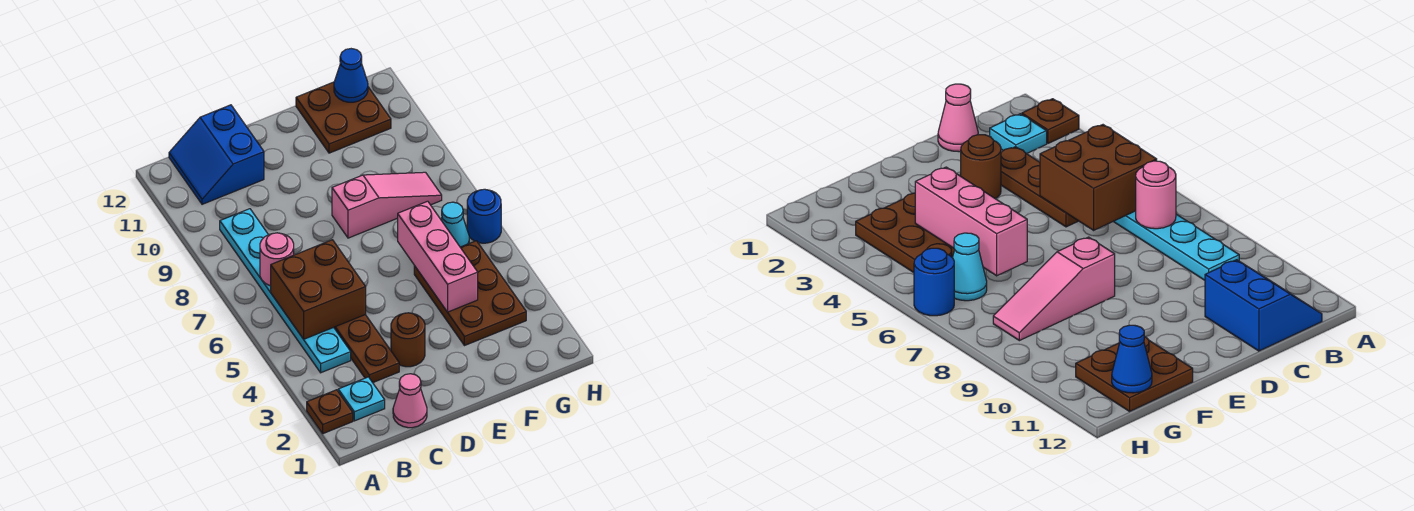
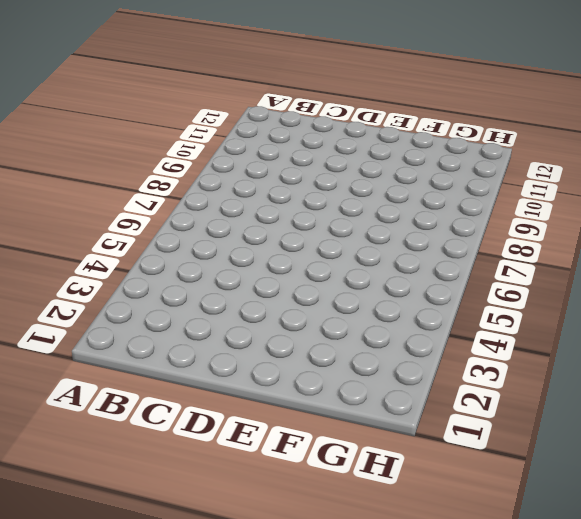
none -> brown plate A2 level 1
none -> cyan plate B2 level 1
none -> cyan plate B4:B9 level 1

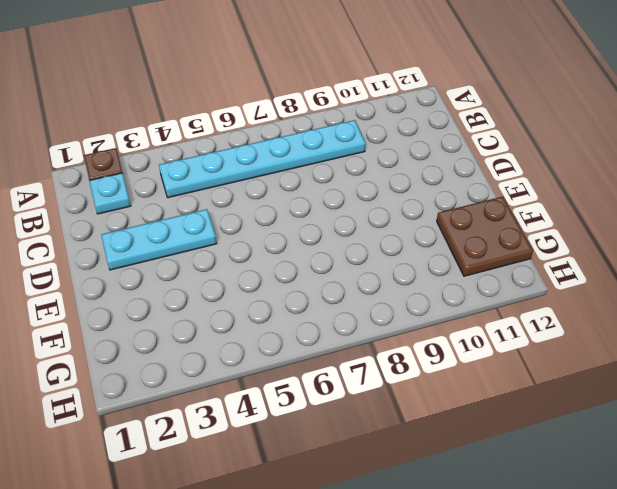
cyan plate D2:D4 level 1 -> brown round brick D3 level 1
none -> blue slope B11:C12 level 1 top C
none -> pink cone C1 level 1
none -> brown plate C3:C5 level 1

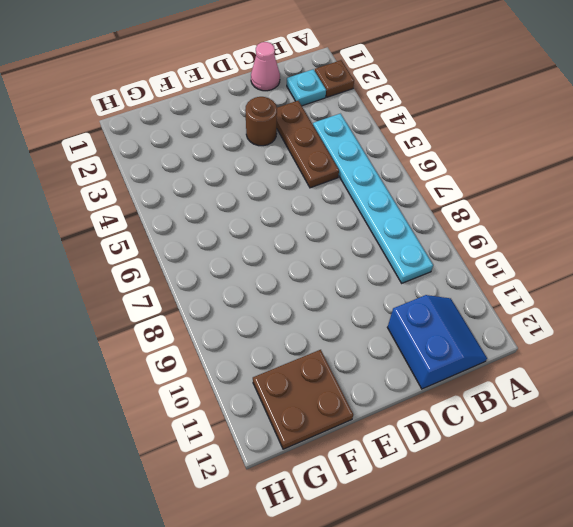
none -> pink slope E8:G8 level 1 top E
none -> brown plate F3:G5 level 1
none -> cyan cone G6 level 1

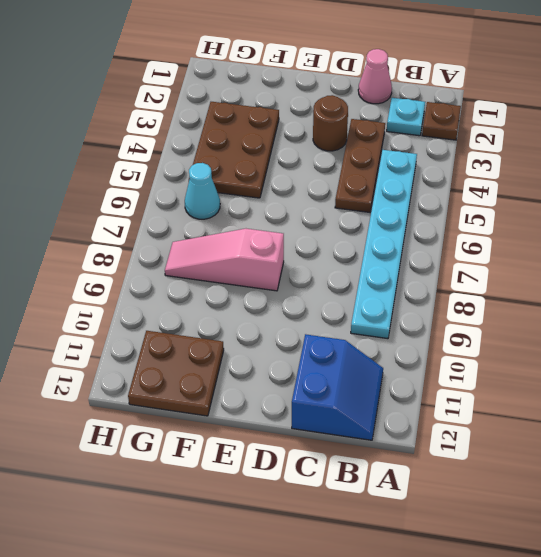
none -> blue round brick H6 level 1
none -> brown brick B5:C6 level 2
none -> pink round brick B7 level 2

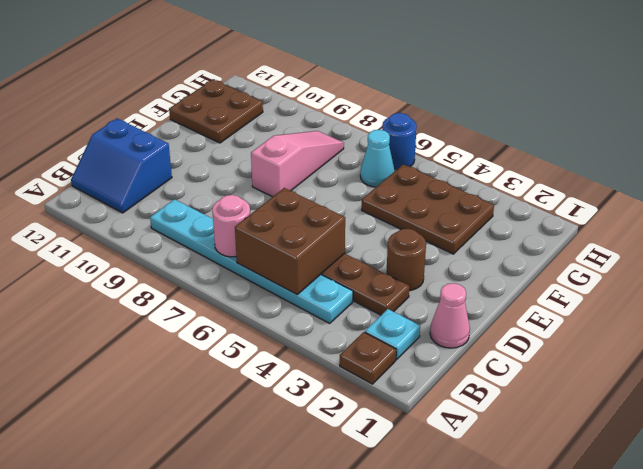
none -> pink brick F4:F6 level 2
none -> blue cone G12 level 2

